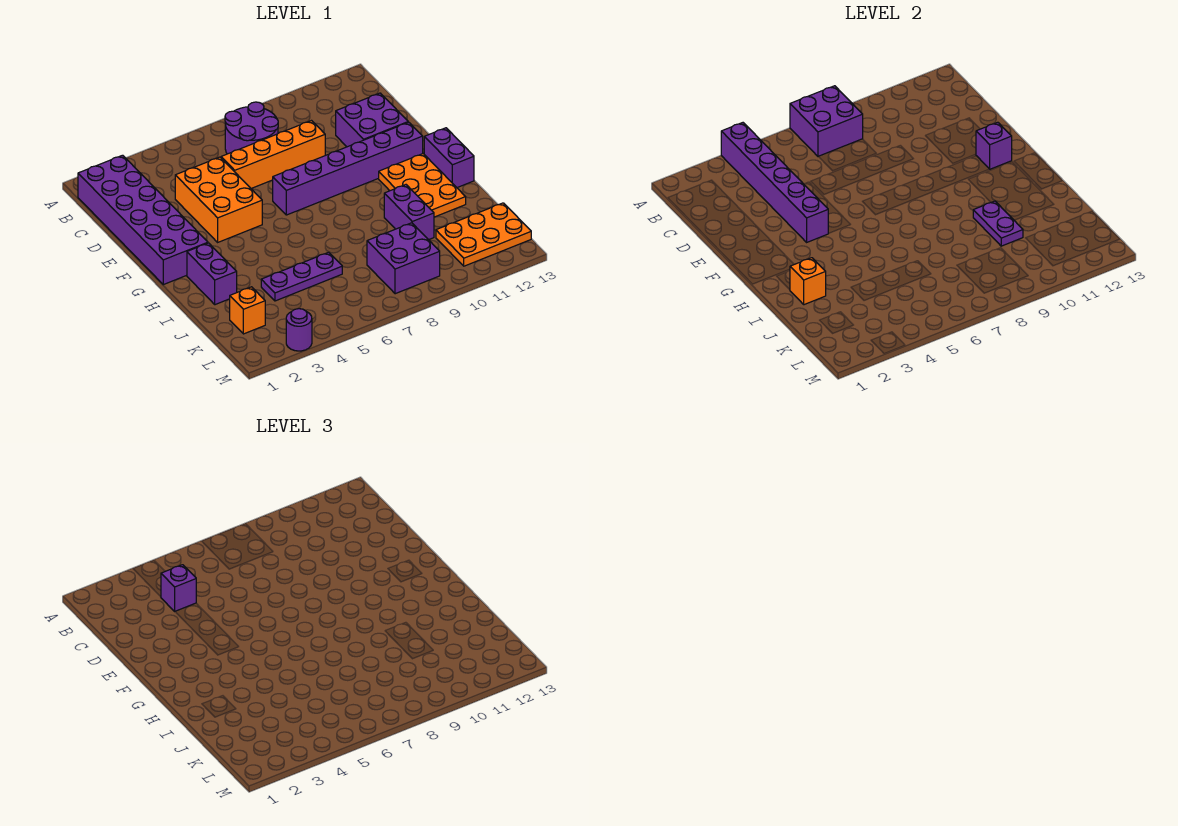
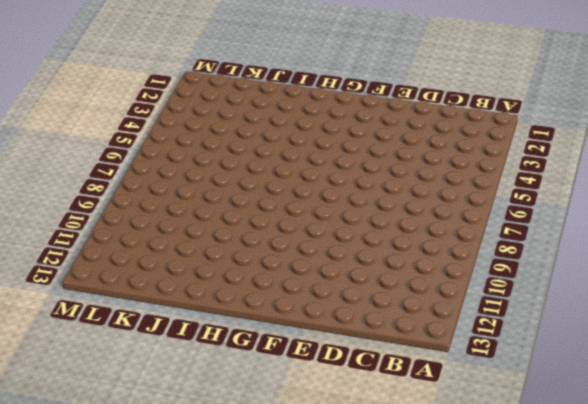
none -> purple brick B1:G2 level 1
none -> purple round brick B7:C8 level 1
none -> orange brick D4:F5 level 1

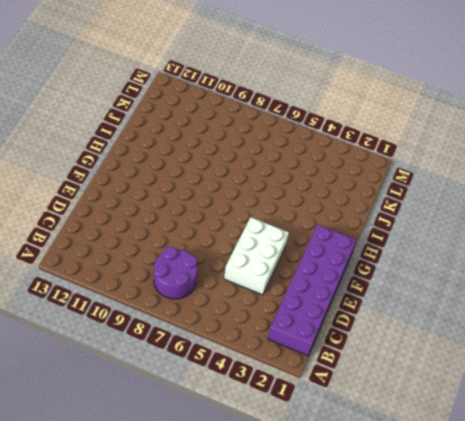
white brick D4:F5 level 1 -> orange brick D4:F5 level 1
none -> orange brick D6:D9 level 1
none -> purple brick D11:E12 level 1
none -> purple brick F7:F12 level 1

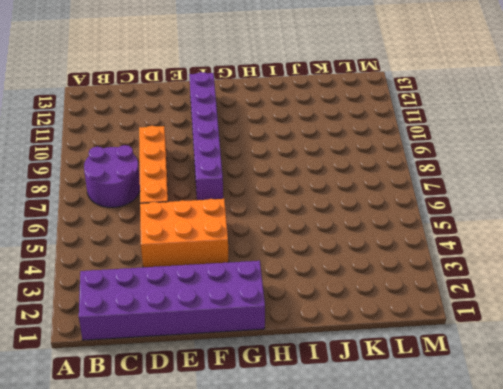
none -> purple brick D11:E12 level 1
none -> orange plate G11:I12 level 1
none -> purple brick G13:H13 level 1

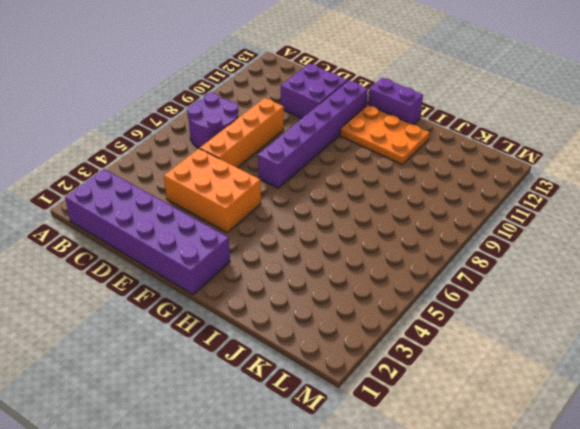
none -> purple brick H2:I2 level 1
none -> purple brick I10:J10 level 1
none -> purple plate J4:J6 level 1

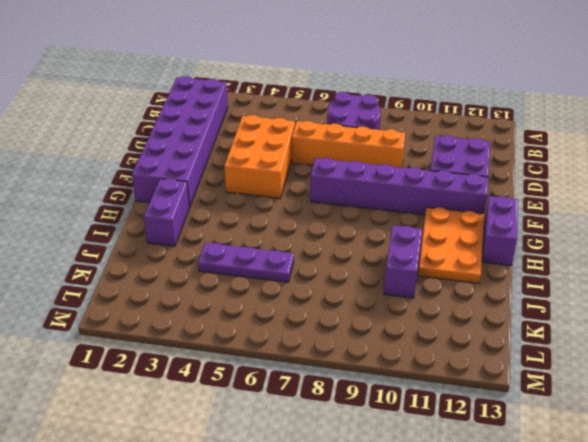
none -> orange brick K2 level 1
none -> purple brick K8:L9 level 1
none -> orange plate K11:L13 level 1

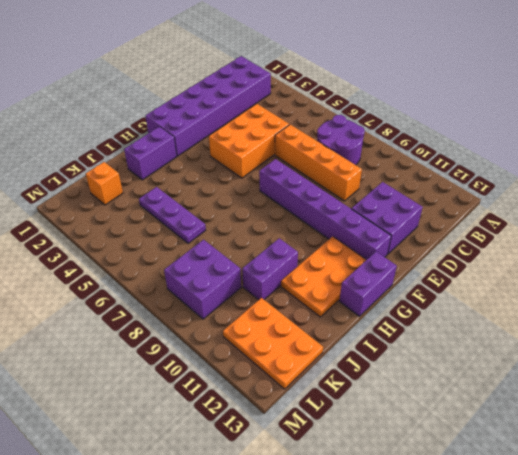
none -> purple round brick M3 level 1
none -> purple brick A4:F4 level 2
none -> purple brick A7:B8 level 2

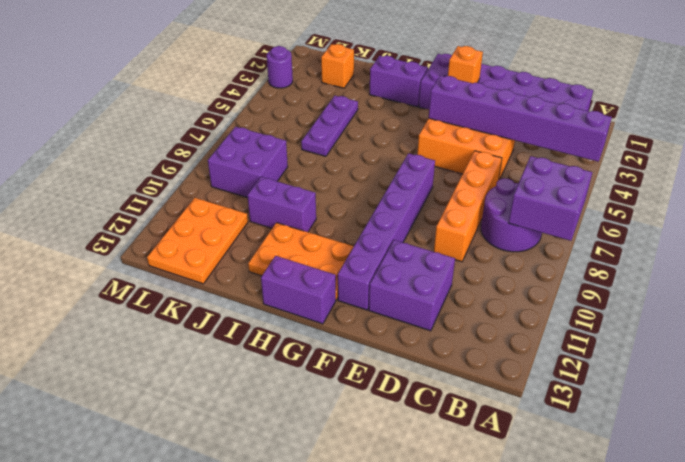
orange brick F2 level 2 -> orange brick I2 level 2
none -> purple brick F12 level 2
none -> purple plate I10:J10 level 2
none -> purple brick C4 level 3

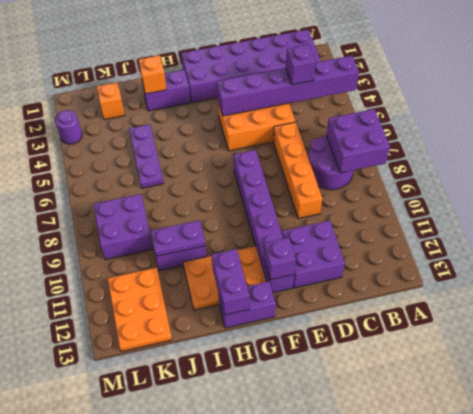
purple brick H12:H13 level 2 -> none

